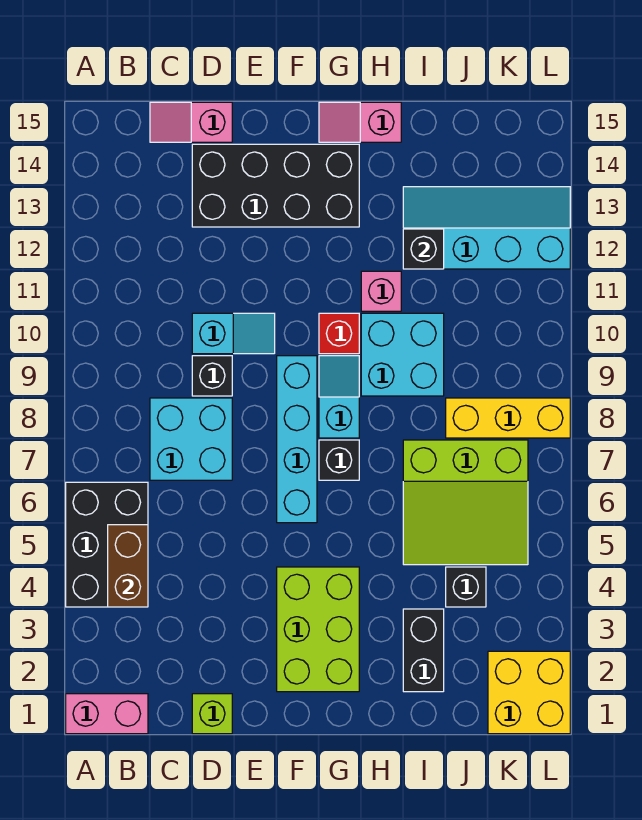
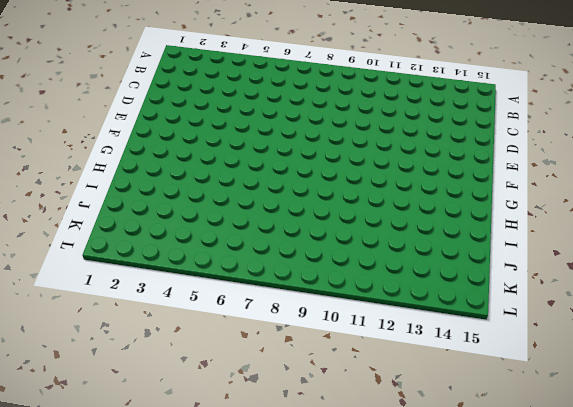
none -> pink brick A1:B1 level 1
none -> black brick A4:B6 level 1
none -> cyan brick C7:D8 level 1

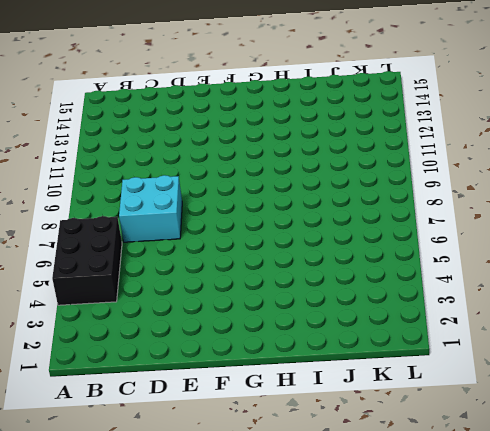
none -> pink brick A1:B1 level 1
none -> pink slope C15:D15 level 1 top D
none -> lime brick D1 level 1

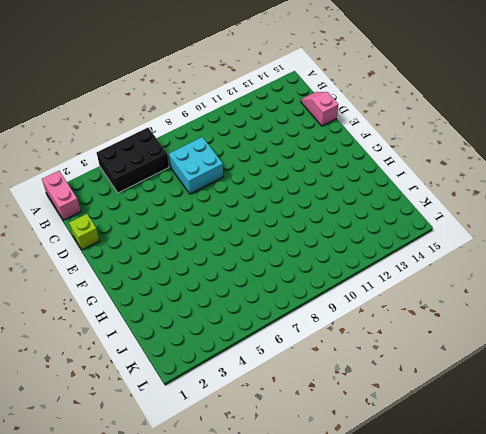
none -> black brick D9 level 1
none -> cyan slope D10:E10 level 1 top D
none -> black brick D13:G14 level 1

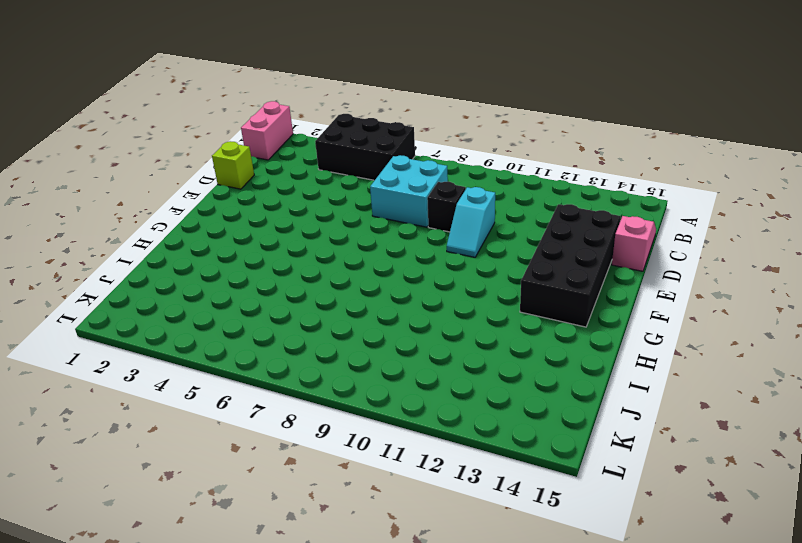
none -> lime brick F2:G4 level 1
none -> cyan brick F6:F9 level 1
none -> black brick G7 level 1

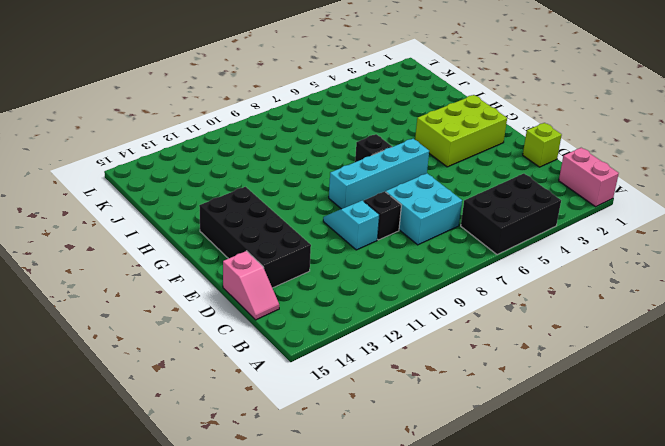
none -> cyan slope G8:G9 level 1 top 8
none -> red brick G10 level 1
none -> pink slope G15:H15 level 1 top H

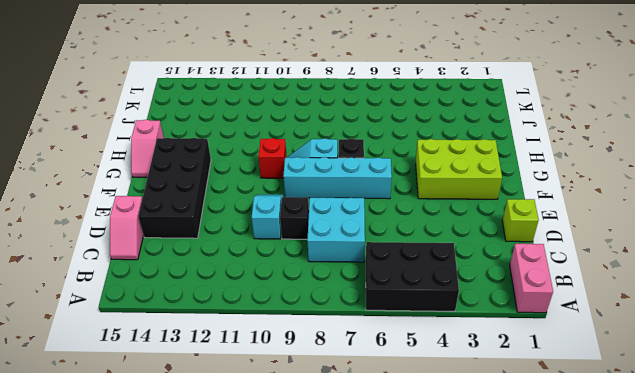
none -> cyan brick H9:I10 level 1
none -> pink brick H11 level 1
none -> black brick I2:I3 level 1

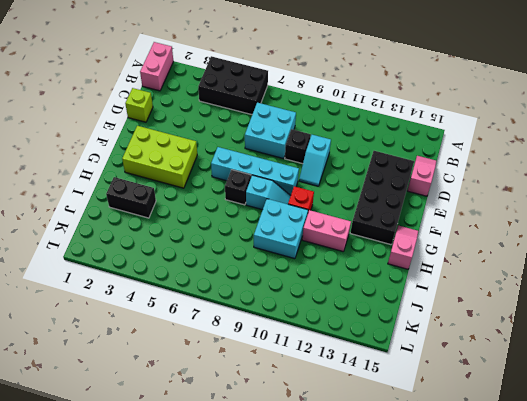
pink brick H11:H12 level 1 -> pink brick H11 level 1
none -> lime slope I5:K7 level 1 top 7
none -> cyan slope I12:L13 level 1 top 12
none -> black brick J4 level 1

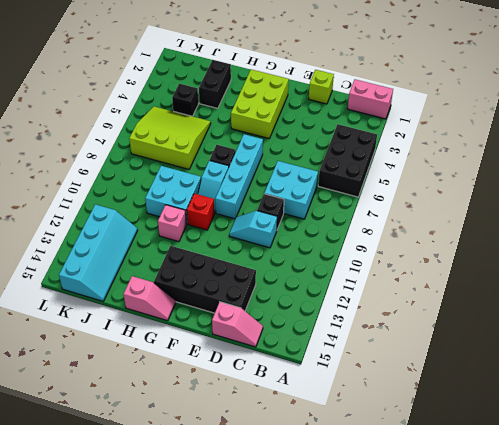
cyan slope J12:K15 level 1 top K -> cyan slope I12:L13 level 1 top 12
none -> yellow brick J8:L8 level 1
none -> yellow brick K1:L2 level 1
none -> brown brick B4:B5 level 2

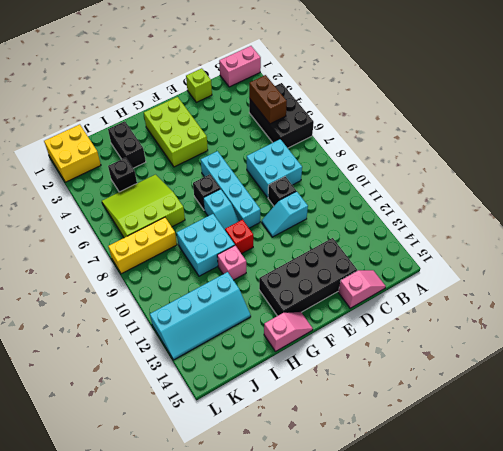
none -> black brick I12 level 2

